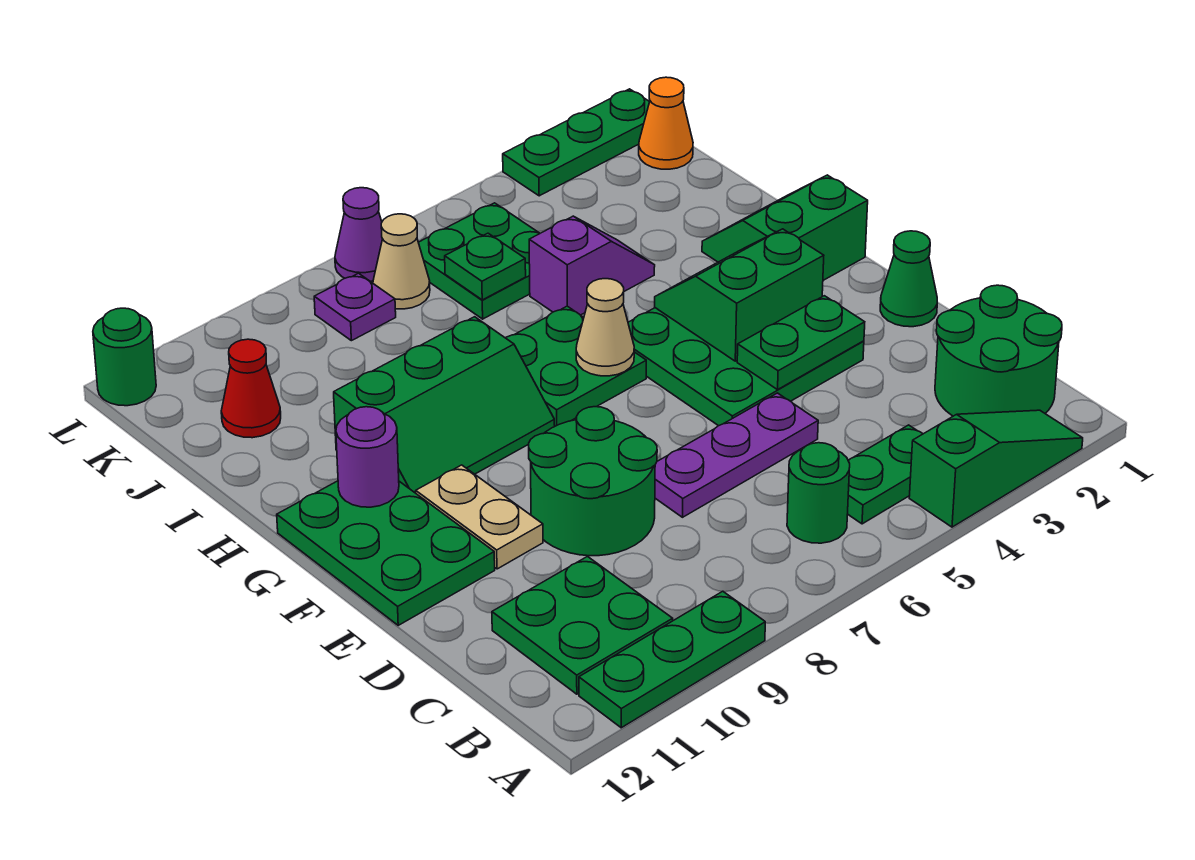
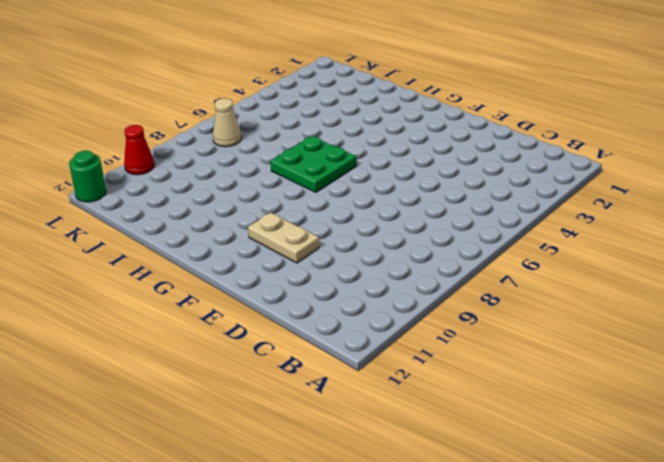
red cone L10 level 1 -> red cone J11 level 1
none -> green slope A2:A4 level 1 top 4
none -> green plate A9:A11 level 1
none -> green round brick B1:C2 level 1

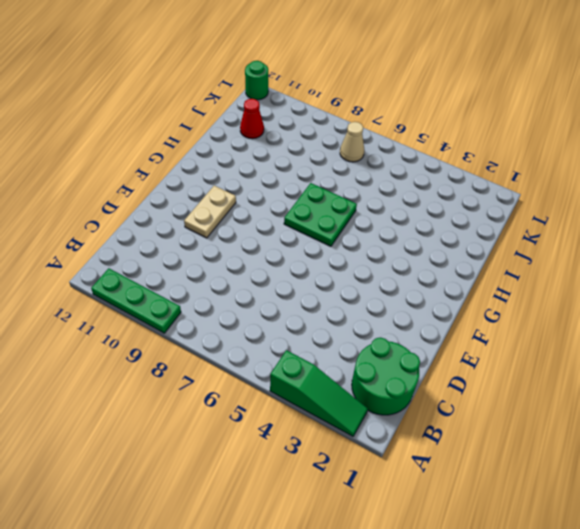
none -> green plate B4:B5 level 1
none -> green round brick B6 level 1
none -> green plate B10:C11 level 1

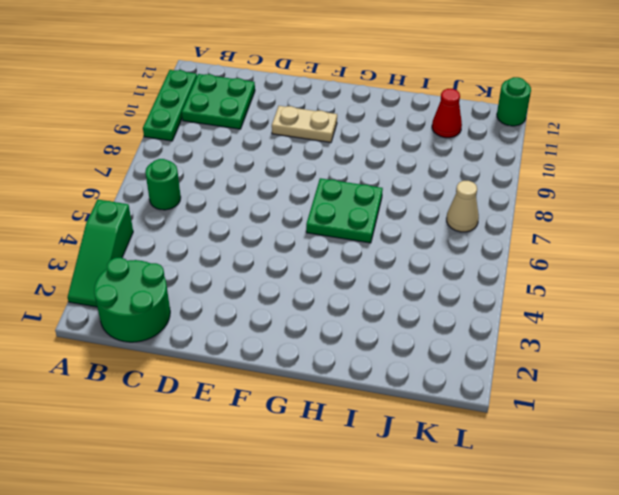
none -> green plate B4:B5 level 1
none -> purple plate D5:D7 level 1
none -> green round brick D8:E9 level 1

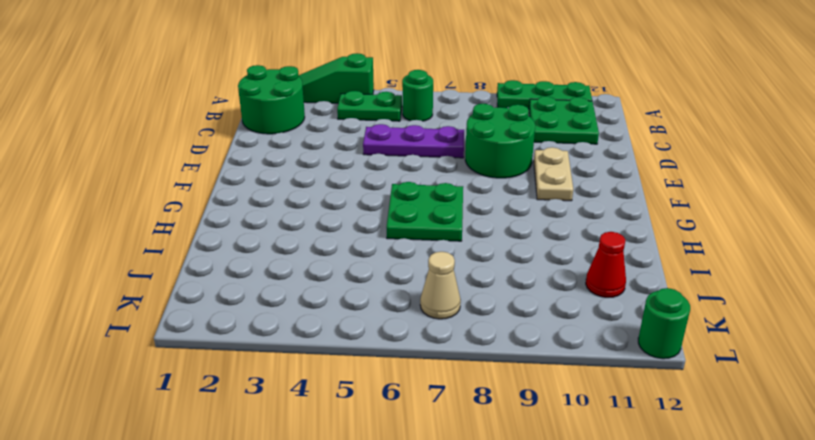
none -> green cone E1 level 1
none -> green plate E3:G5 level 1
none -> green plate E11:G12 level 1

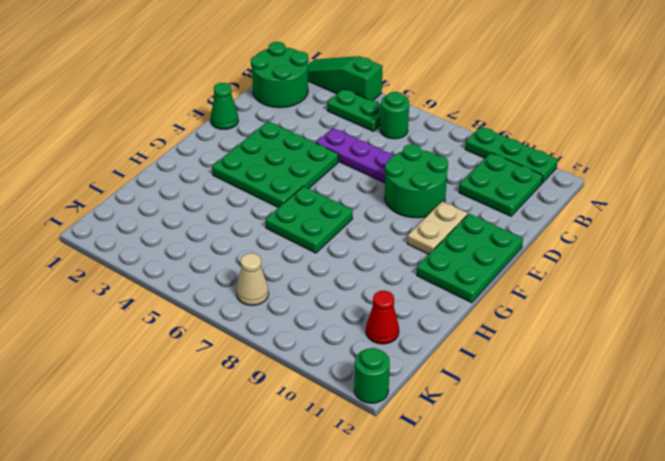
none -> green slope G1:H2 level 1 top G
none -> green slope G8:H10 level 1 top H
none -> purple slope I4:I5 level 1 top 5

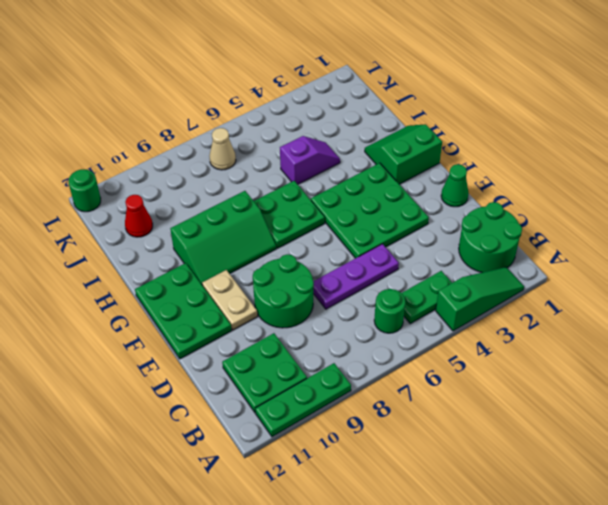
none -> green plate J5:K6 level 1
none -> orange cone K1 level 1
none -> purple plate K8 level 1

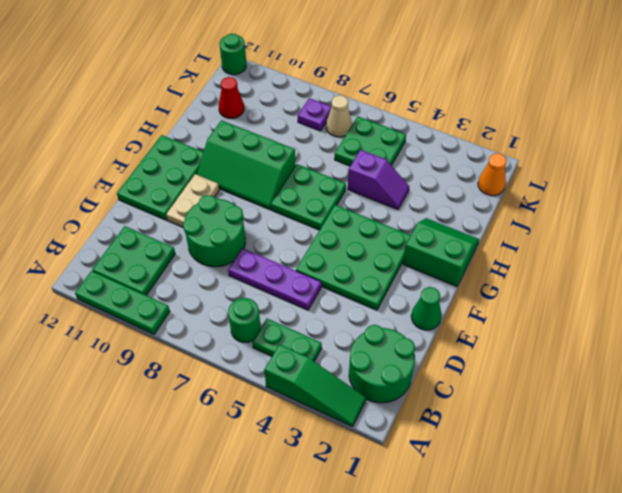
none -> green plate L1:L3 level 1
none -> purple cone L7 level 1
none -> green plate E3:E4 level 2

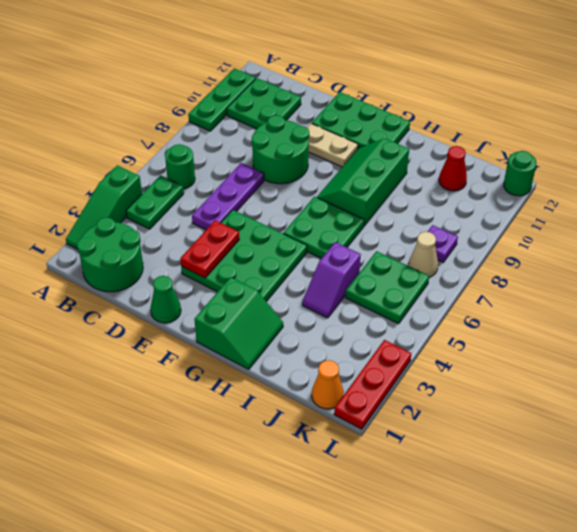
red plate E3:E4 level 2 -> green plate E3:E4 level 2
red plate L1:L3 level 1 -> green plate L1:L3 level 1
none -> purple cone L7 level 1
none -> green slope F3:G4 level 2 top F
none -> tan cone G6 level 2

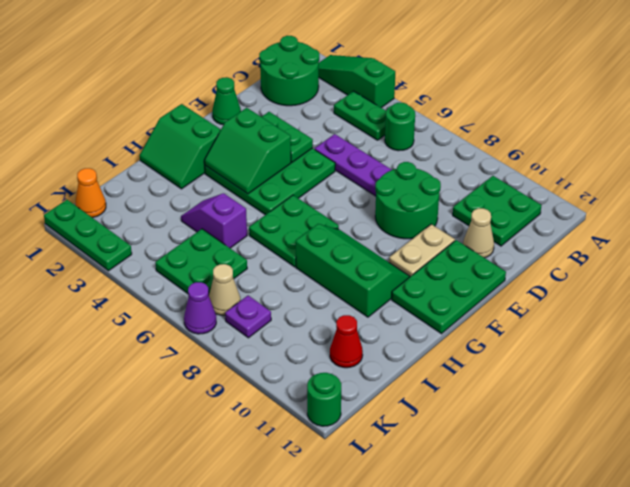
tan cone D11 level 1 -> tan cone G6 level 2
none -> green plate A9:A11 level 1
none -> purple round brick G11 level 2
none -> green plate J6 level 2

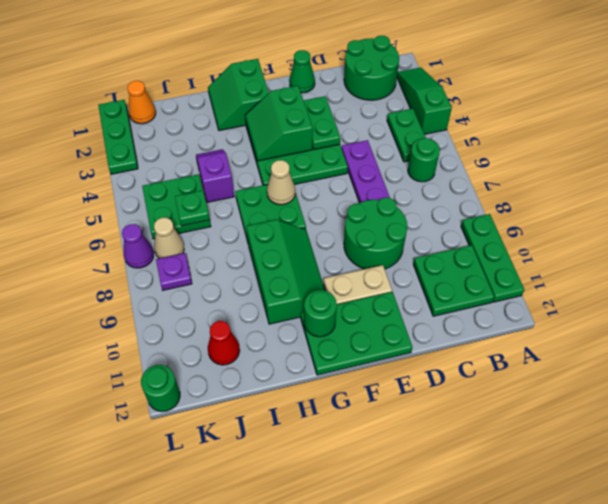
green round brick G11 level 2 -> purple round brick G11 level 2

